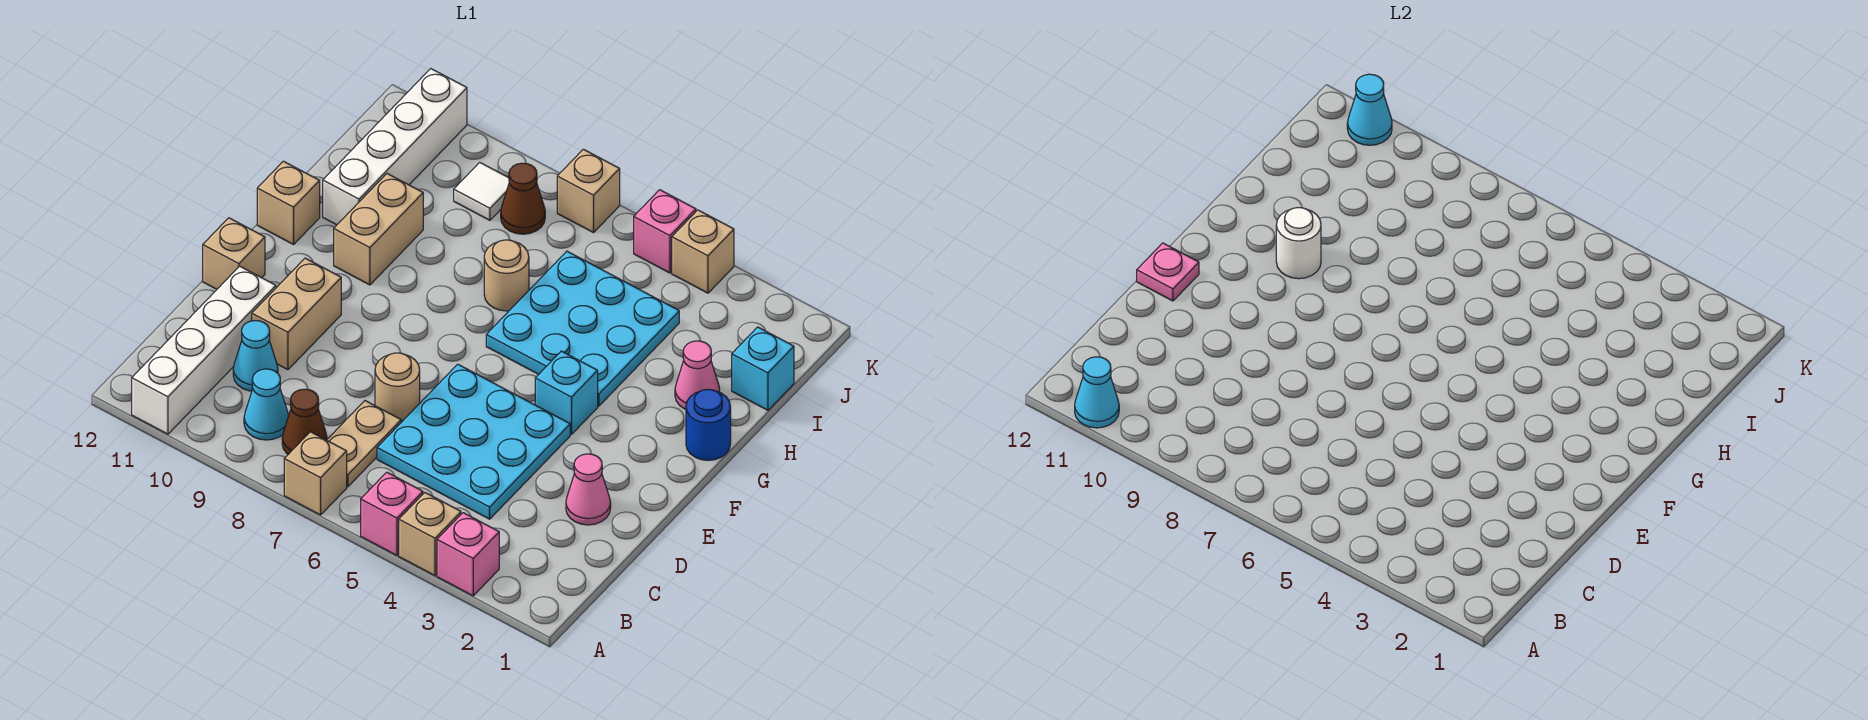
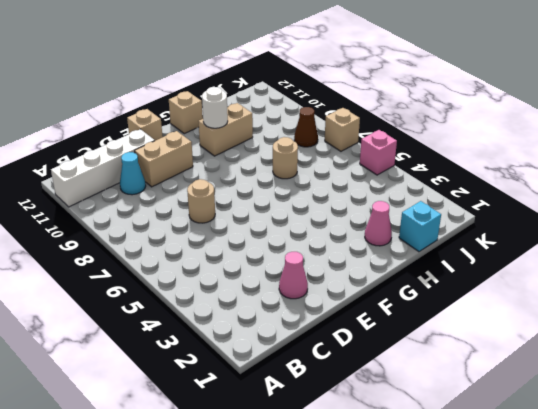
none -> pink brick A3 level 1
none -> tan brick A4 level 1
none -> pink brick A5 level 1
none -> tan brick A7 level 1

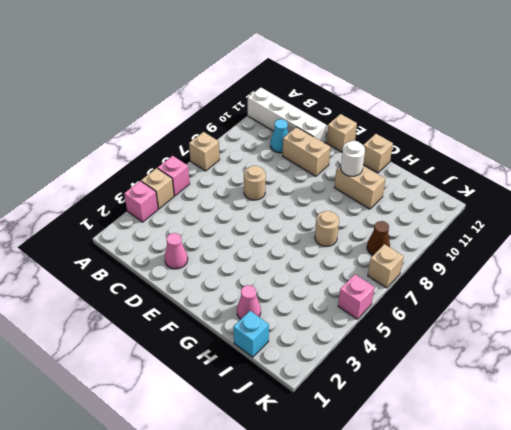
none -> tan plate B7:C7 level 1
none -> brown cone B8 level 1
none -> cyan cone B9 level 1
none -> cyan plate C4:E6 level 1

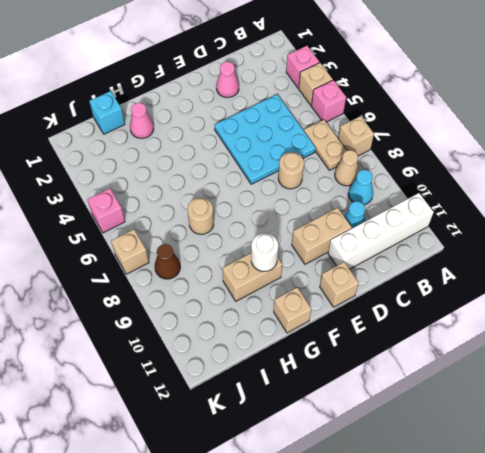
tan plate B6:B7 level 1 -> tan plate B7:C7 level 1
tan cone B8 level 1 -> brown cone B8 level 1
none -> cyan brick F4 level 1
none -> blue round brick G1 level 1
none -> cyan plate G4:I6 level 1
none -> white brick H11:K11 level 1

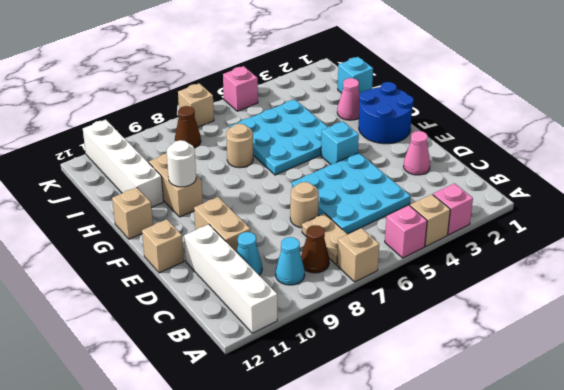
blue round brick F1:G2 level 1 -> blue round brick G1 level 1
none -> white tile J9 level 1
none -> tan brick K4 level 1
none -> cyan cone A11 level 2
none -> pink plate E12 level 2

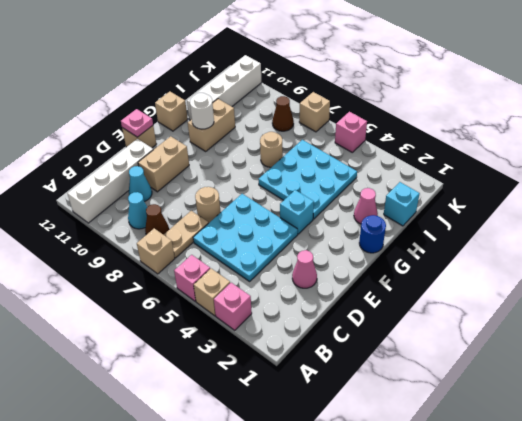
none -> white tile J9 level 1
none -> tan brick K4 level 1
none -> cyan cone A11 level 2
none -> cyan cone K11 level 2

